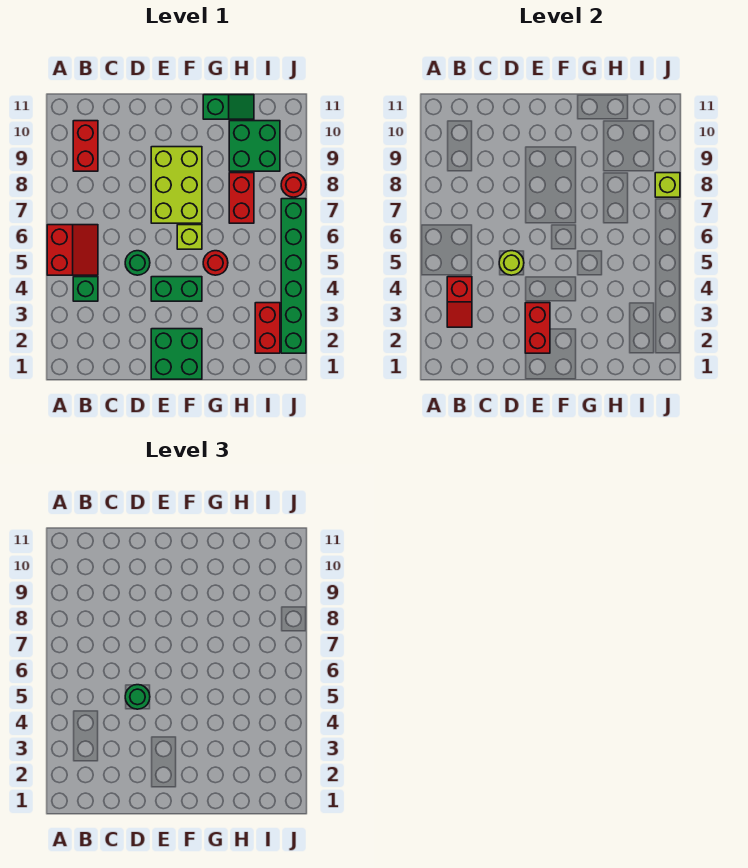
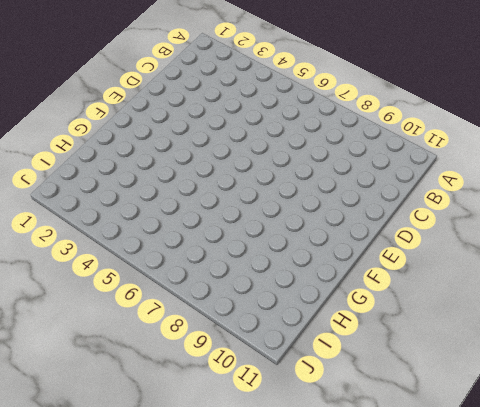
none -> red slope A5:B6 level 1 top A
none -> green brick B4 level 1
none -> red brick B9:B10 level 1

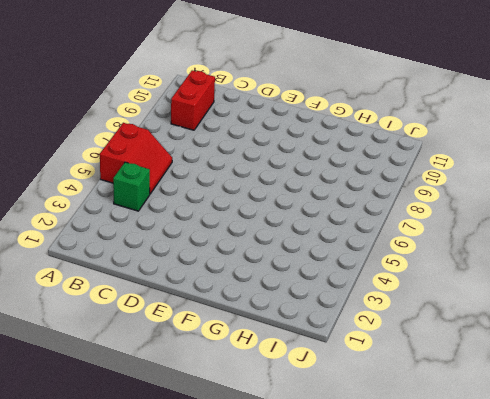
none -> green round brick D5 level 1
none -> green brick E1:F2 level 1
none -> green brick E4:F4 level 1

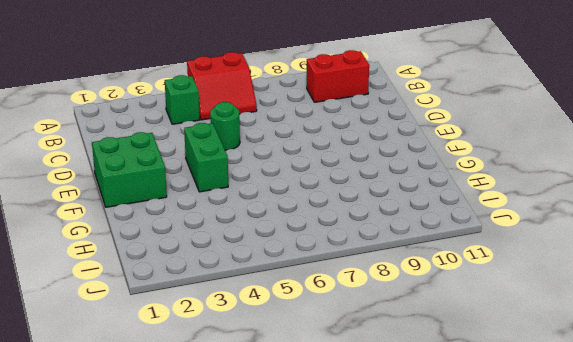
none -> lime brick E7:F9 level 1
none -> lime brick F6 level 1
none -> red round brick G5 level 1

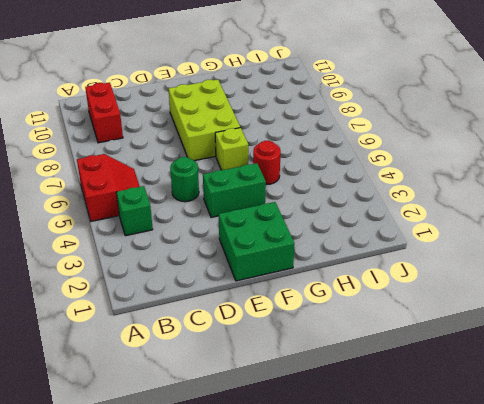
none -> green slope G11:H11 level 1 top G
none -> red brick H7:H8 level 1
none -> green brick H9:I10 level 1

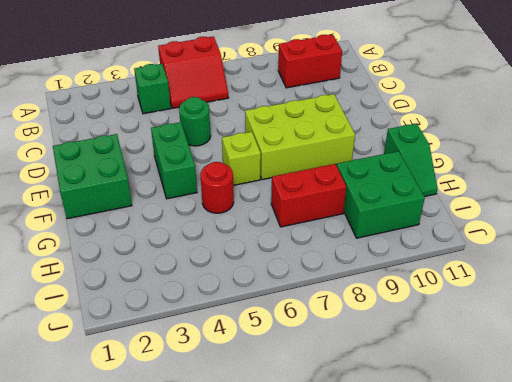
none -> red brick I2:I3 level 1
none -> green brick J2:J7 level 1
none -> red round brick J8 level 1

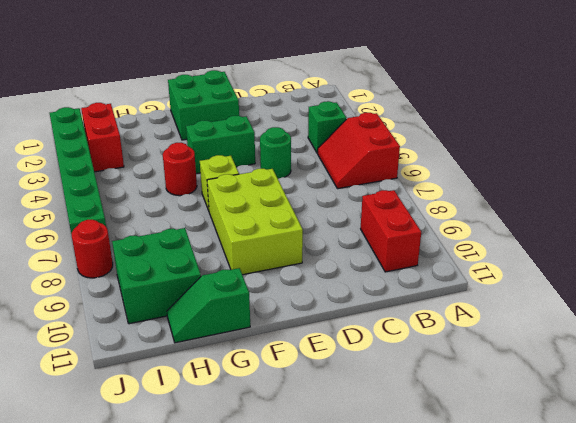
none -> red brick H7:H8 level 1
none -> red slope B3:B4 level 2 top 4
none -> lime round brick D5 level 2

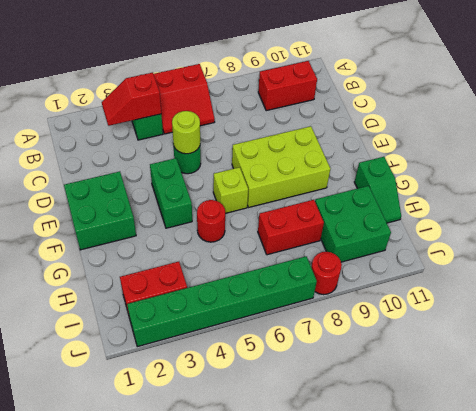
none -> red brick E2:E3 level 2
none -> lime brick J8 level 2
none -> green round brick D5 level 3

